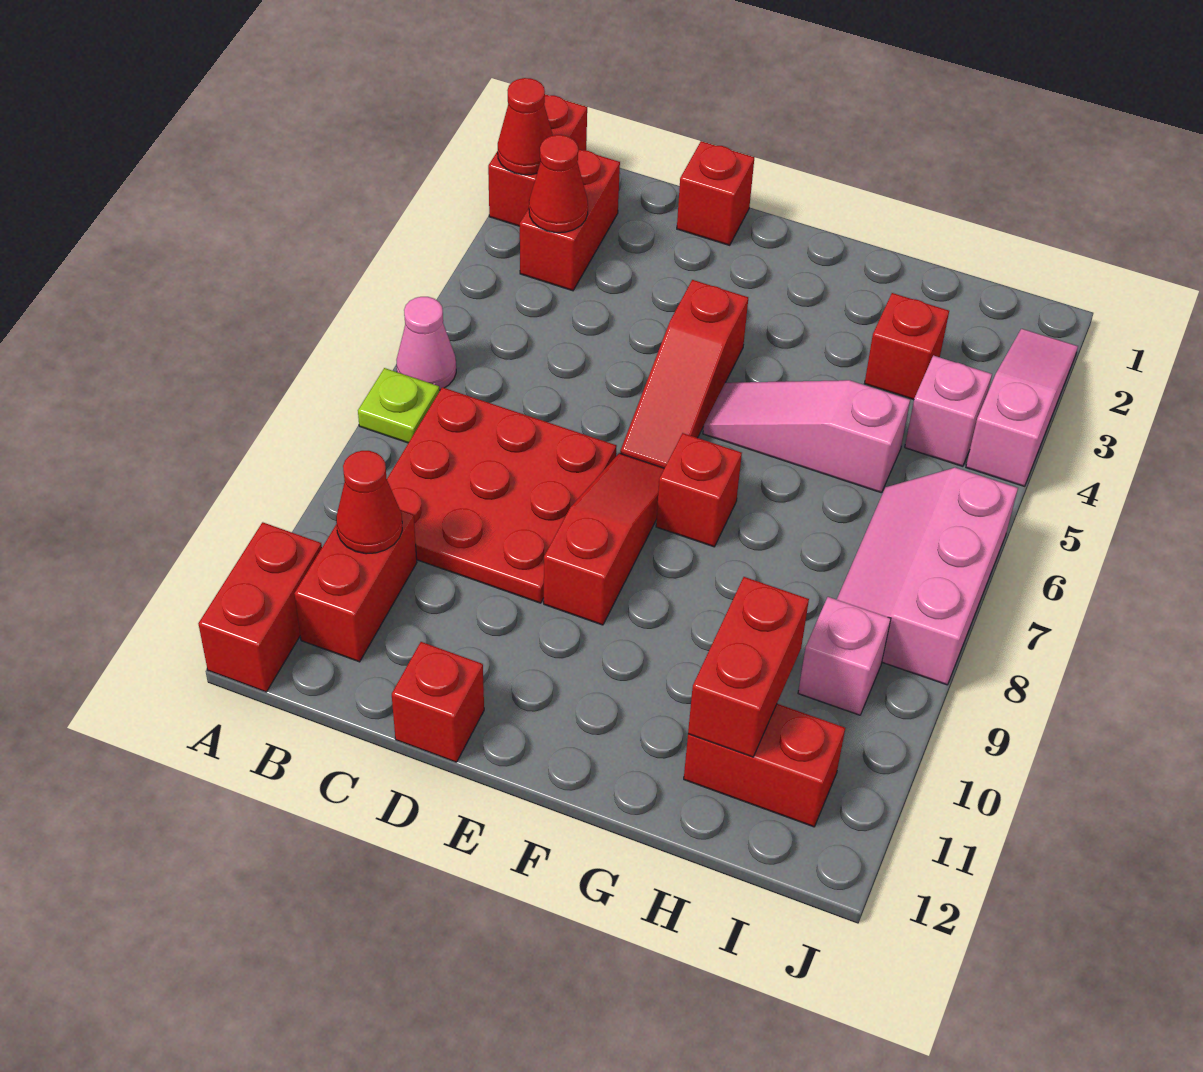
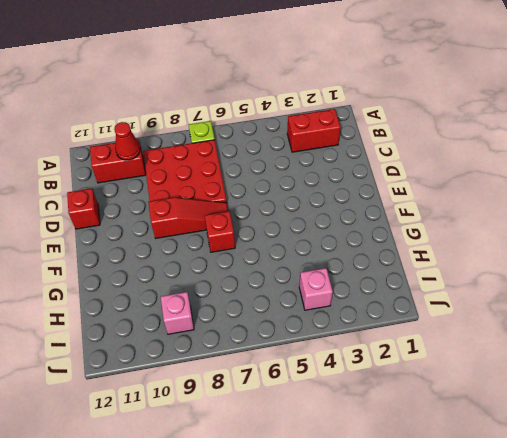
none -> red brick A1:A2 level 1
none -> pink cone A6 level 1
none -> red brick A11:A12 level 1

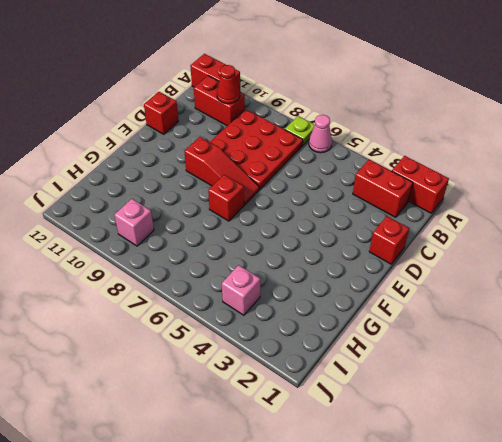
none -> red slope E4:E6 level 1 top 4
none -> pink slope F5:H5 level 1 top H
none -> red brick H3 level 1

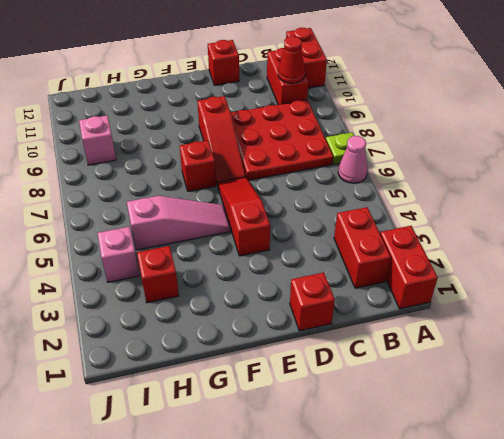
none -> red brick H11:I11 level 1
none -> pink slope I6:J8 level 1 top J
none -> pink slope J2:J4 level 1 top 4

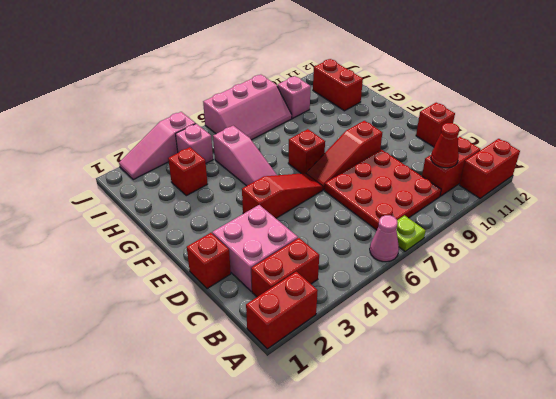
pink brick C2:D3 level 1 -> none
none -> red cone A2 level 2
none -> red cone B3 level 2
none -> red brick H10:H11 level 2

